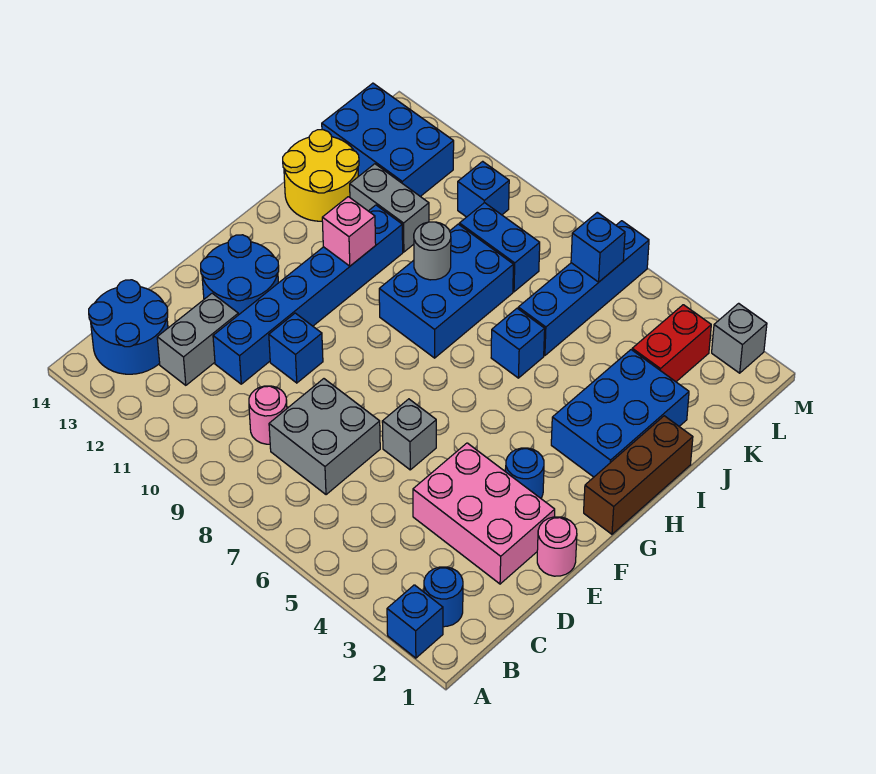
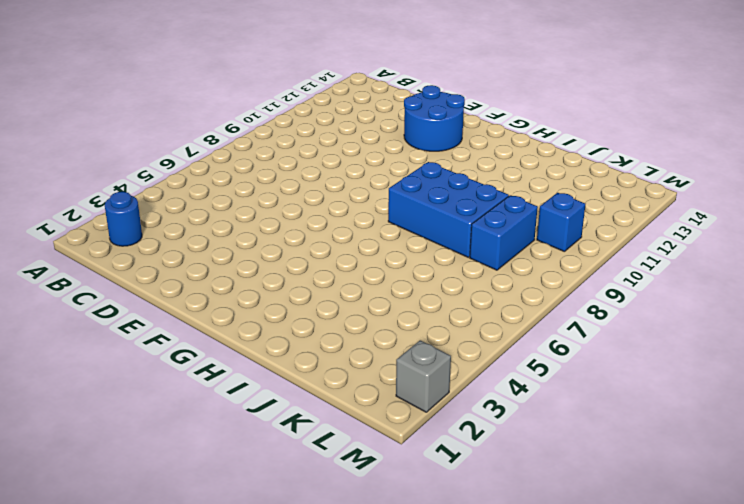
none -> blue brick A2 level 1
none -> blue round brick B13:C14 level 1
none -> grey brick C7:D8 level 1

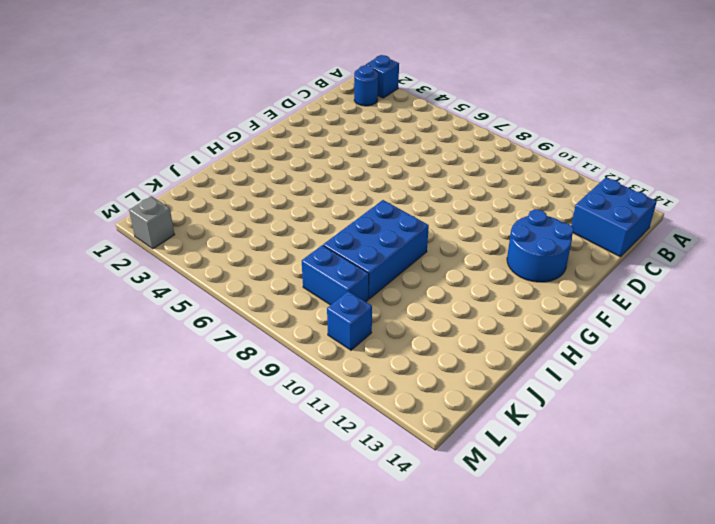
blue brick B13:C14 level 1 -> blue round brick B13:C14 level 1
none -> grey brick C7:D8 level 1
none -> pink round brick C9 level 1
none -> grey brick C12:D12 level 1

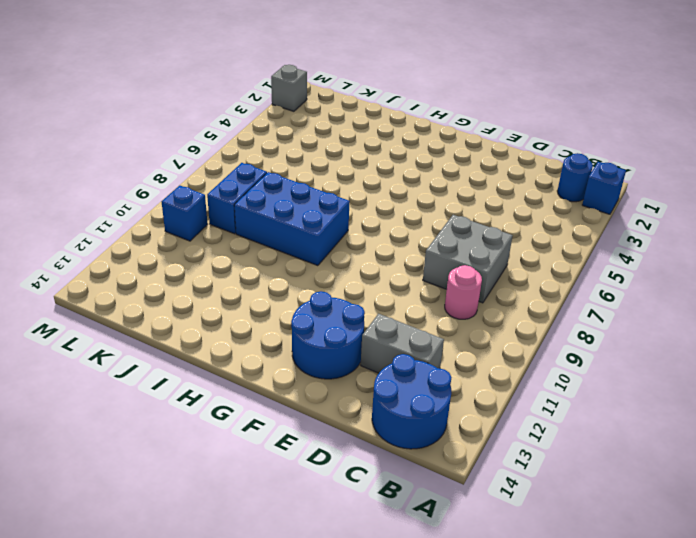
none -> pink brick D2:E4 level 1
none -> blue brick D11:I11 level 1
none -> pink round brick E1 level 1

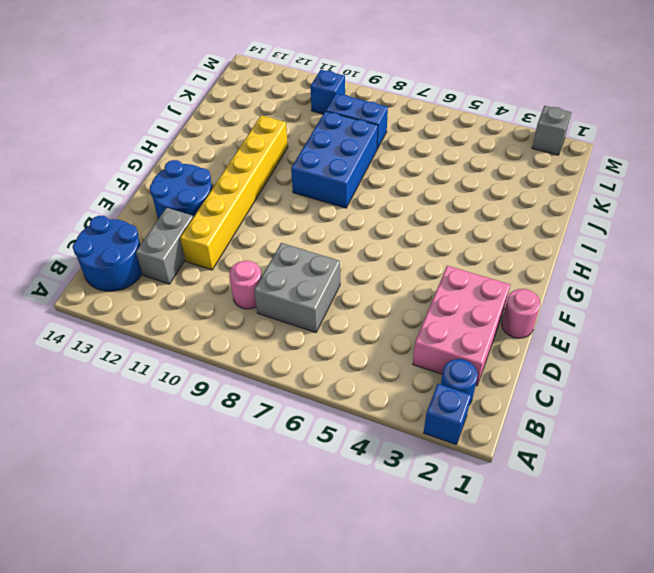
pink brick C2:E3 level 1 -> pink brick D2:E4 level 1
yellow brick D11:I11 level 1 -> blue brick D11:I11 level 1
none -> grey brick E6 level 1
none -> blue brick E10 level 1
none -> blue round brick F3 level 1

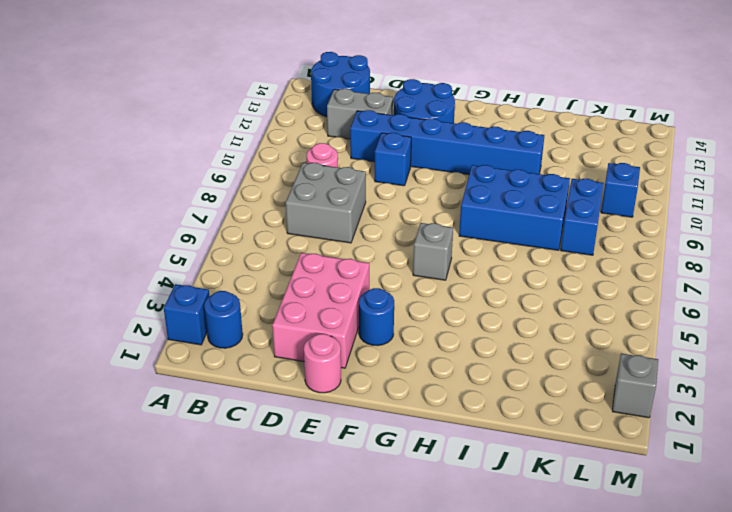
grey brick G6 level 1 -> grey brick E6 level 1
none -> brown brick G1:I1 level 1
none -> blue brick H2:J3 level 1
none -> blue brick I6 level 1

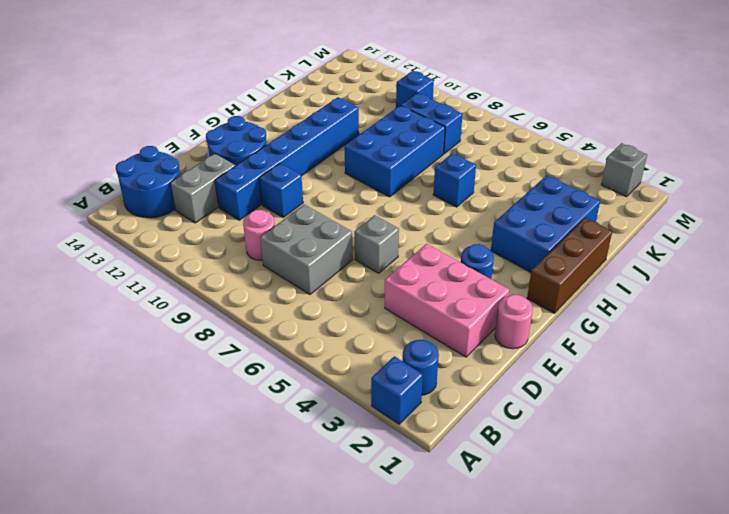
none -> yellow round brick I13:J14 level 1
none -> blue brick J6:M6 level 1
none -> grey brick J11:J12 level 1

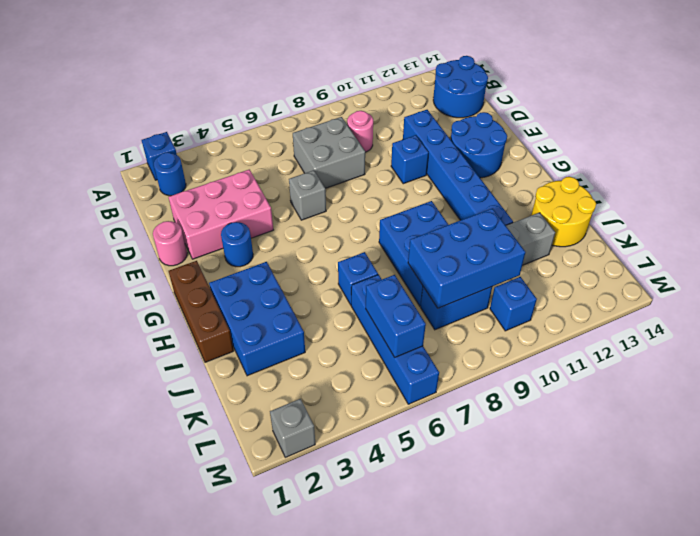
blue brick J8:K10 level 2 -> blue brick K12:L14 level 1
blue brick K6:L6 level 2 -> blue brick L6 level 2
none -> grey brick C12:D12 level 1
none -> red brick K3:L3 level 1
none -> pink brick H11 level 2

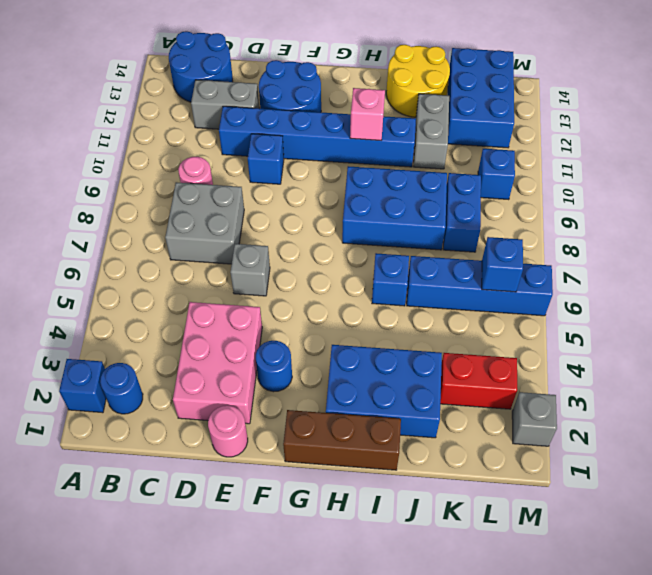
none -> grey round brick I9 level 2

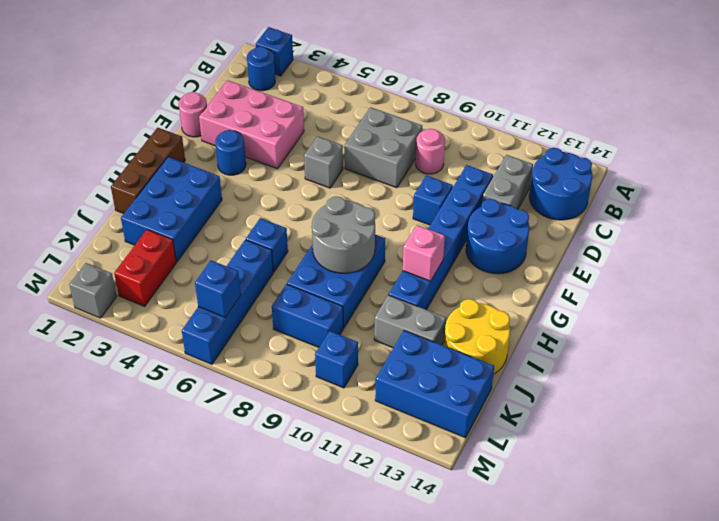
grey round brick H8:I9 level 2 -> grey round brick I9 level 2

